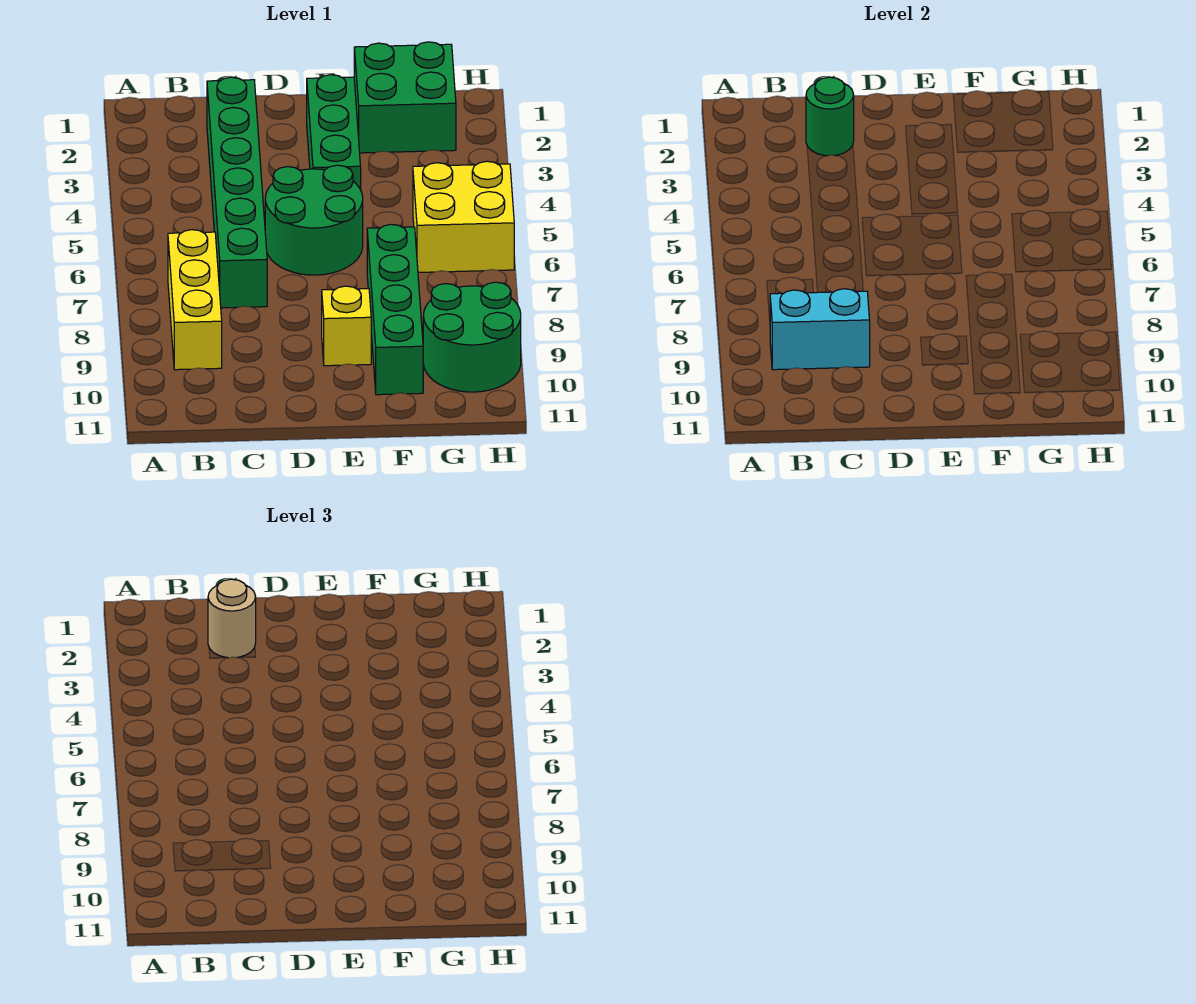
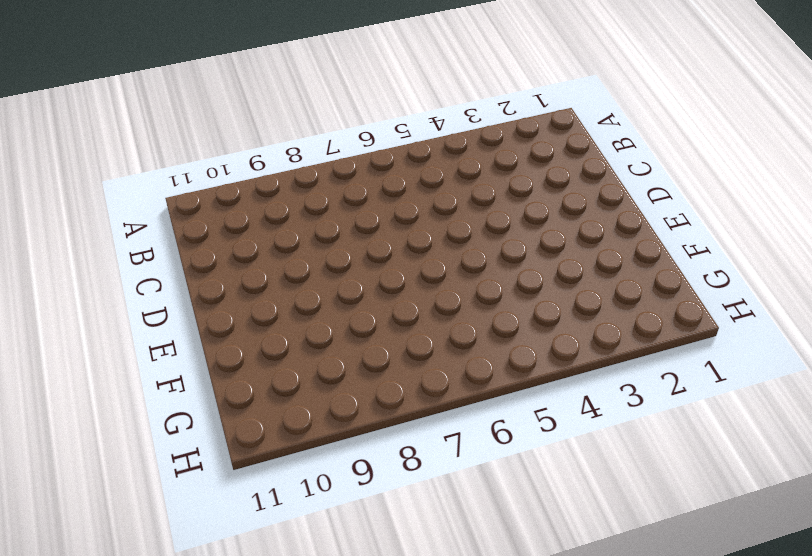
none -> yellow brick B7:B9 level 1
none -> green brick C2:C7 level 1
none -> green round brick D5:E6 level 1

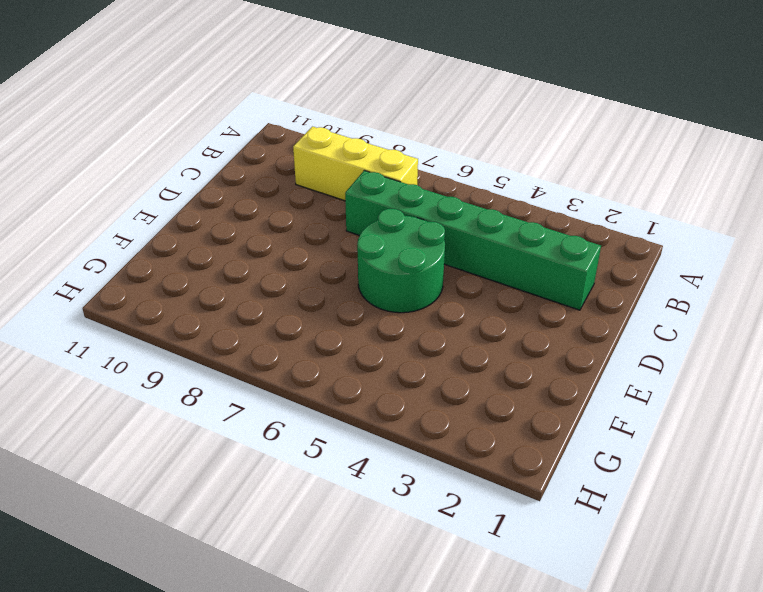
none -> green brick E2:E4 level 1
none -> yellow brick E9 level 1
none -> green brick F1:G2 level 1

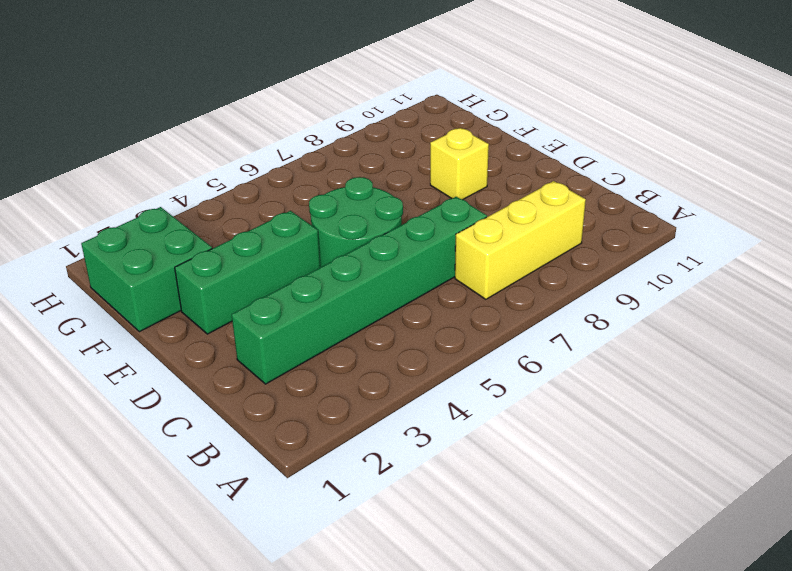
none -> green brick F7:F10 level 1
none -> yellow brick G5:H6 level 1
none -> green round brick G9:H10 level 1

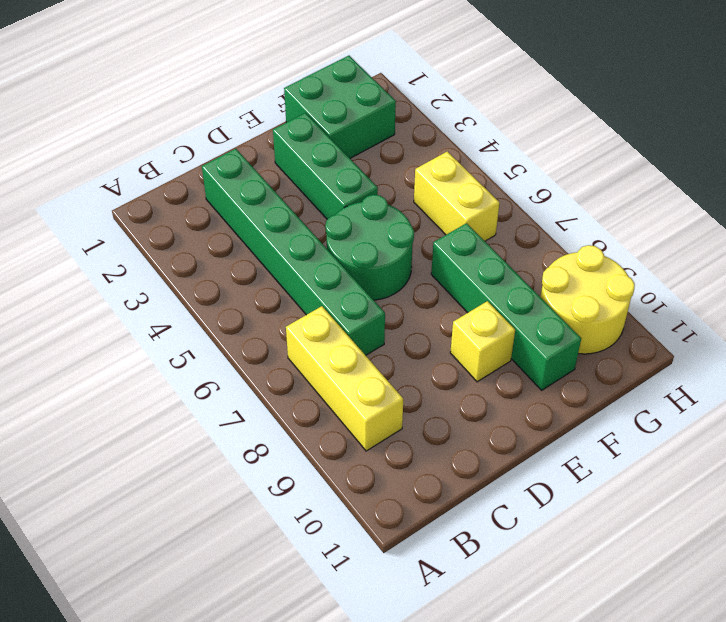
yellow brick G5:G6 level 1 -> yellow brick G5:H6 level 1
yellow round brick G9:H10 level 1 -> green round brick G9:H10 level 1
none -> cyan brick B9:C9 level 2
none -> green round brick C2 level 2
none -> tan round brick C2 level 3

